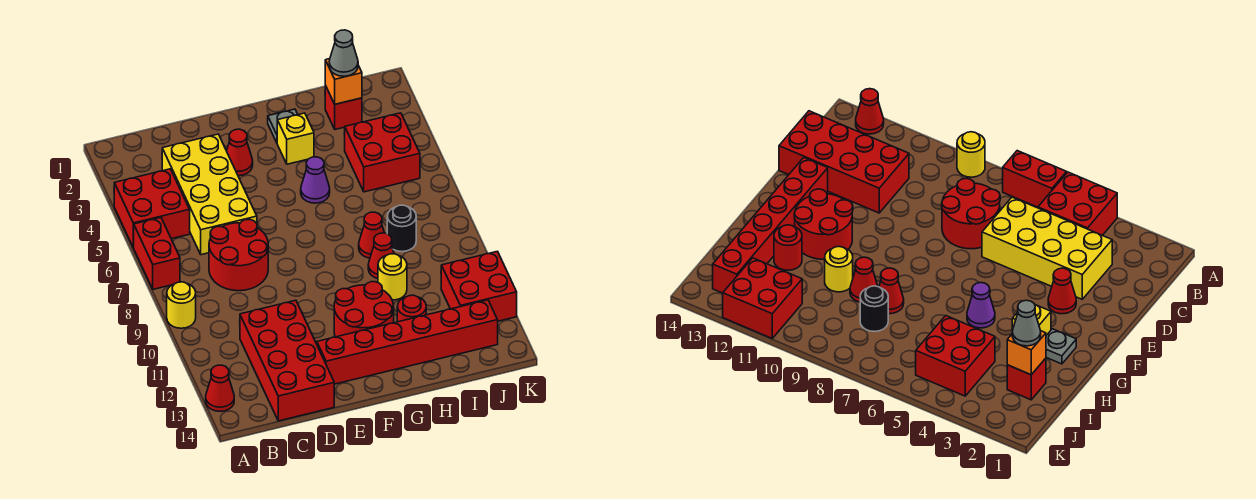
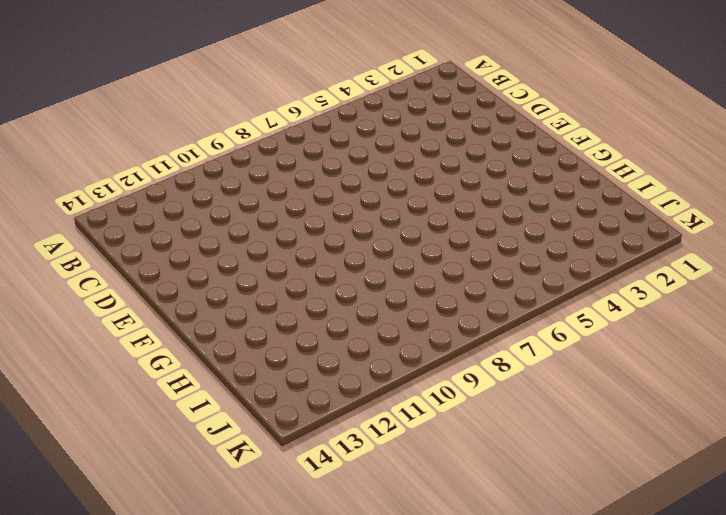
none -> red brick A4:B5 level 1
none -> red brick A6:A7 level 1
none -> yellow round brick A9 level 1

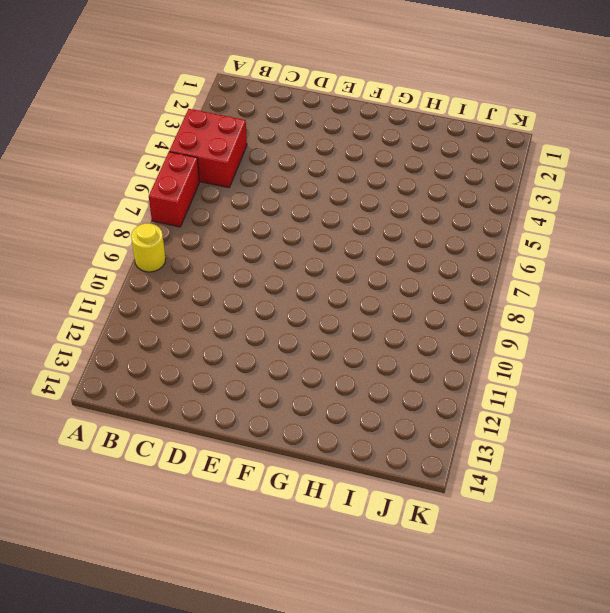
none -> red cone A13 level 1
none -> yellow brick C3:D6 level 1
none -> red round brick C7:D8 level 1

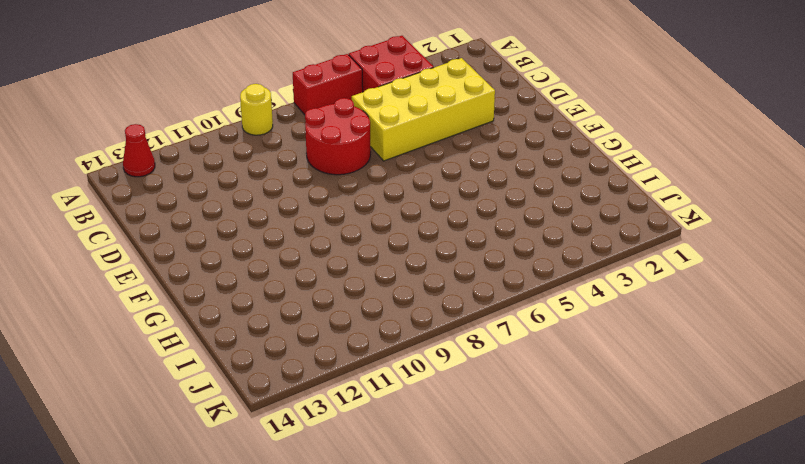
none -> red brick C11:D14 level 1
none -> red cone E3 level 1
none -> red brick E13:J13 level 1

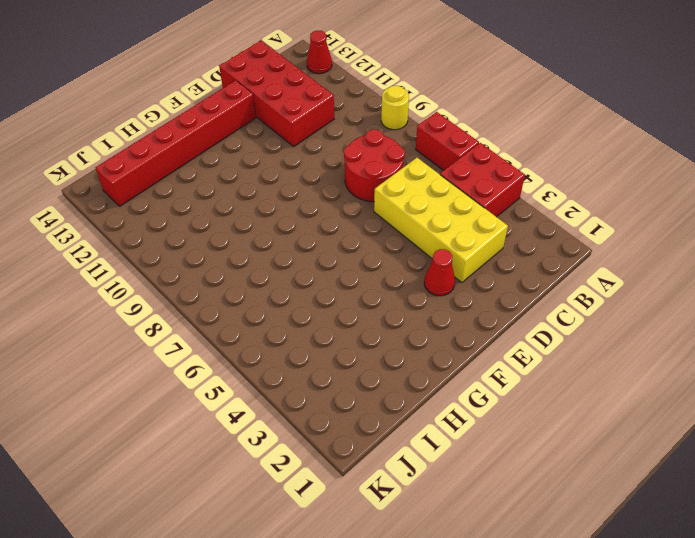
none -> red round brick F11:G12 level 1
none -> grey plate G2 level 1
none -> yellow brick G3 level 1

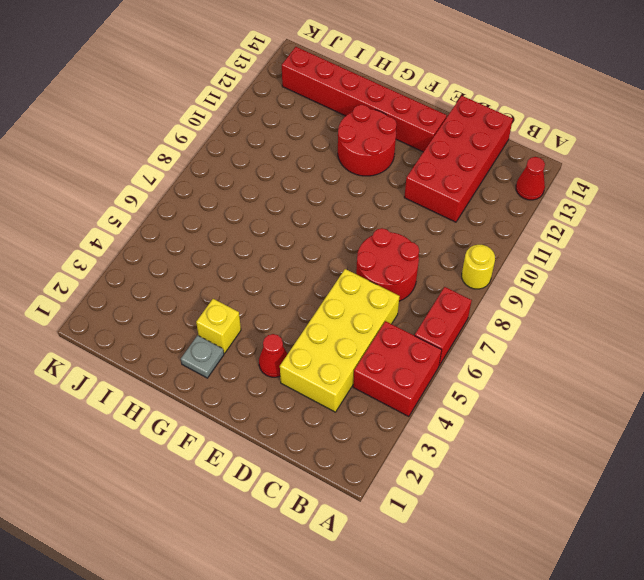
none -> purple cone G5 level 1
none -> red cone H8 level 1
none -> red cone H9 level 1

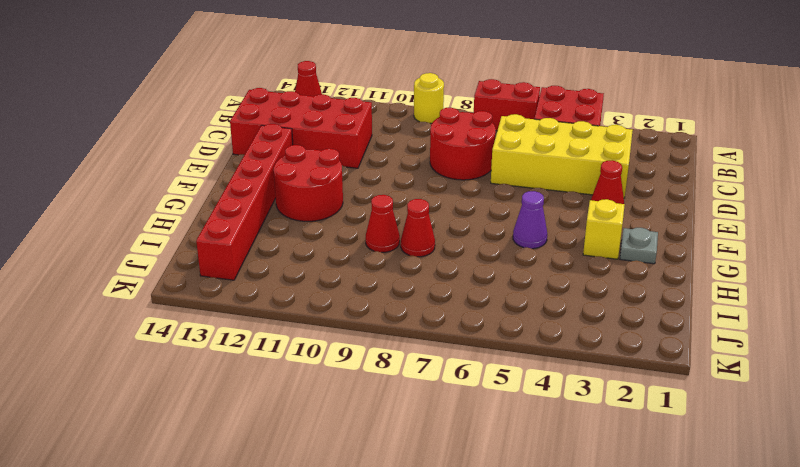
none -> yellow round brick H10 level 1
none -> red round brick H12 level 1
none -> red brick I2 level 1

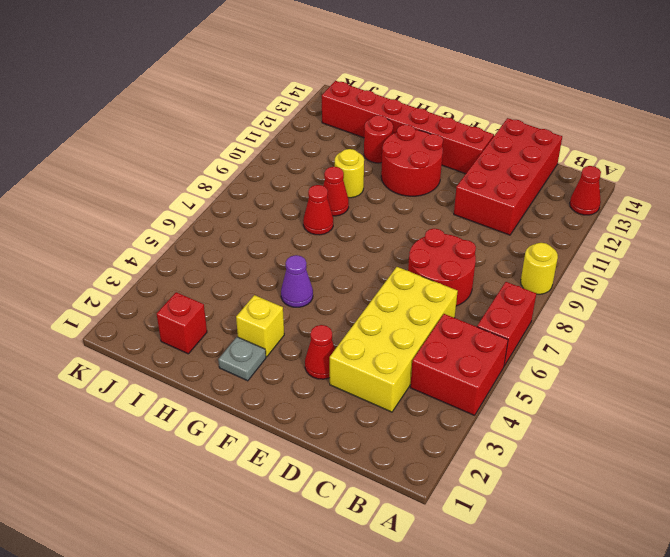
none -> red brick I4:J5 level 1
none -> black round brick I8 level 1
none -> red brick J11:K12 level 1

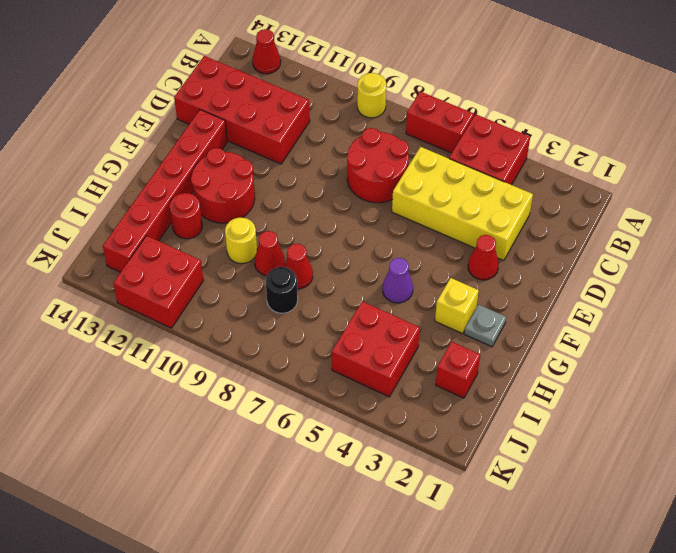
none -> orange brick I2 level 2
none -> grey cone I2 level 3

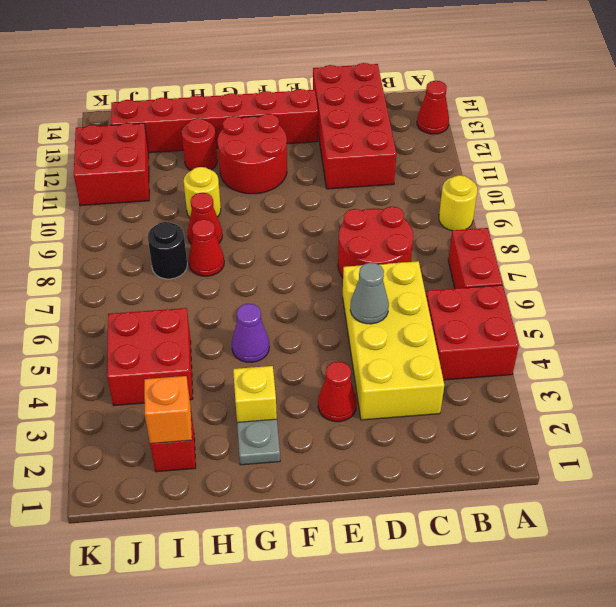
grey cone D5 level 2 -> grey cone I2 level 3

